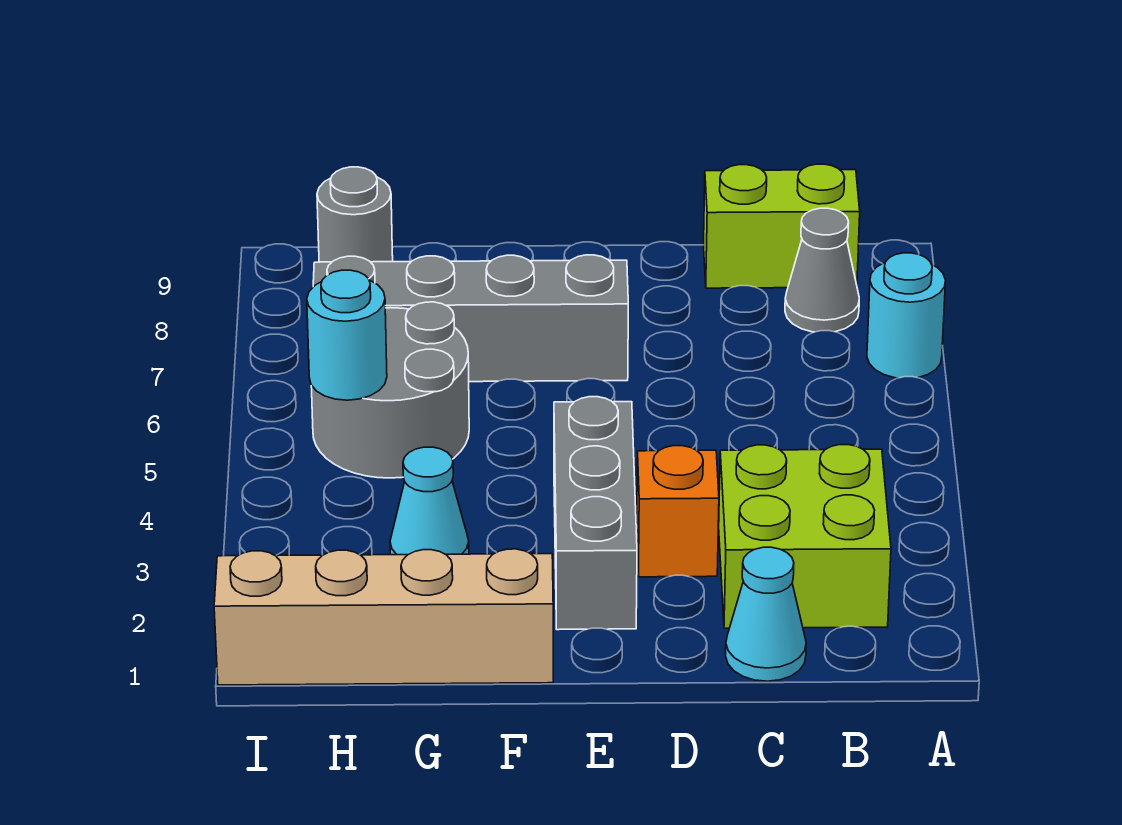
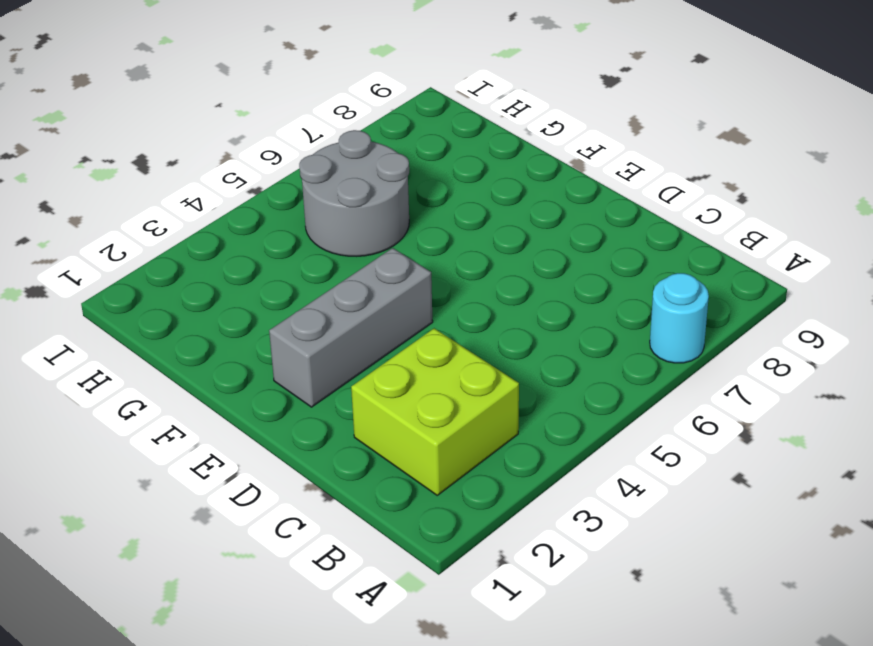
none -> grey cone B8 level 1
none -> lime brick B9:C9 level 1
none -> cyan cone C1 level 1

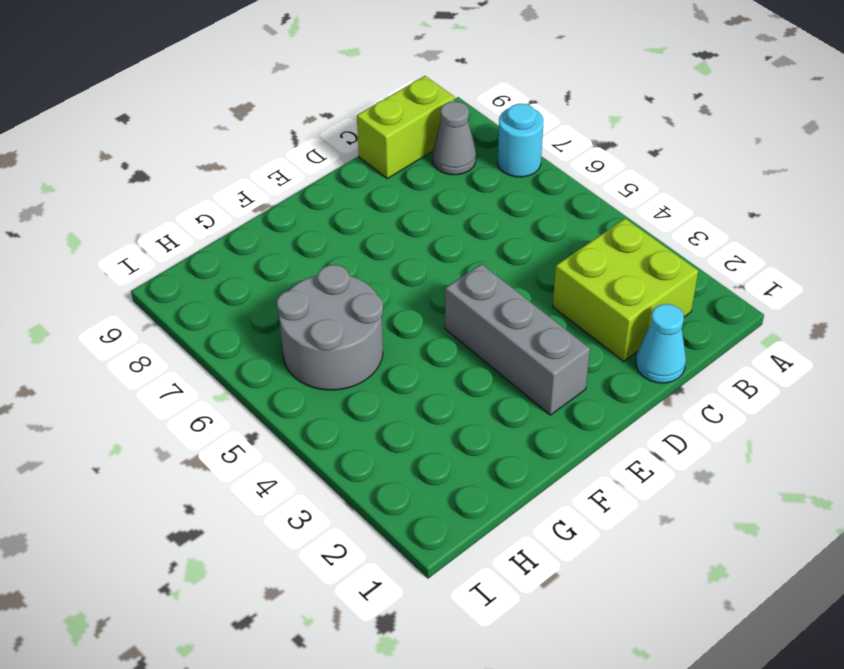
none -> orange brick D3 level 1
none -> grey brick E7:H7 level 1
none -> tan brick F1:I1 level 1

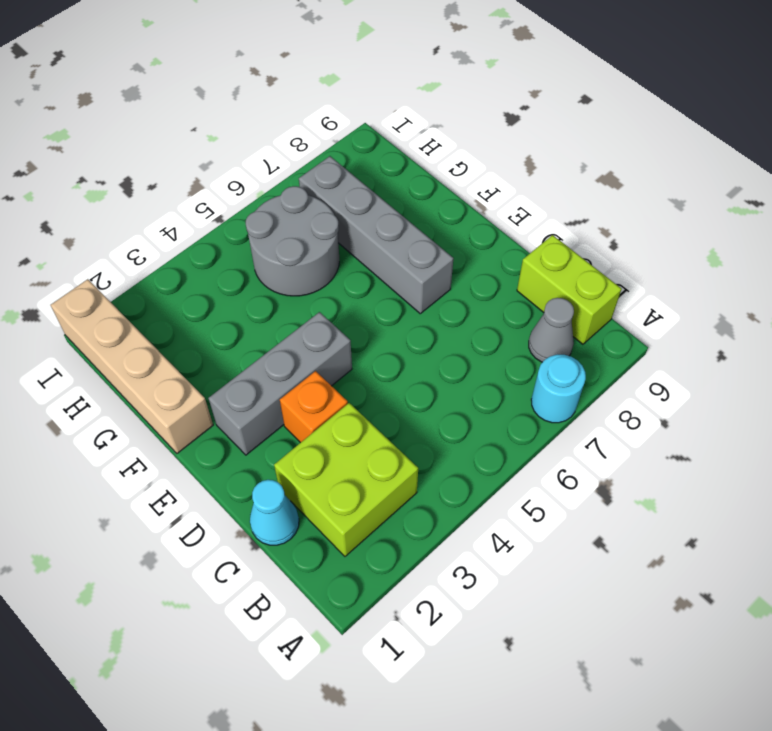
none -> cyan cone G3 level 1
none -> grey round brick H9 level 1
none -> cyan round brick H5 level 2

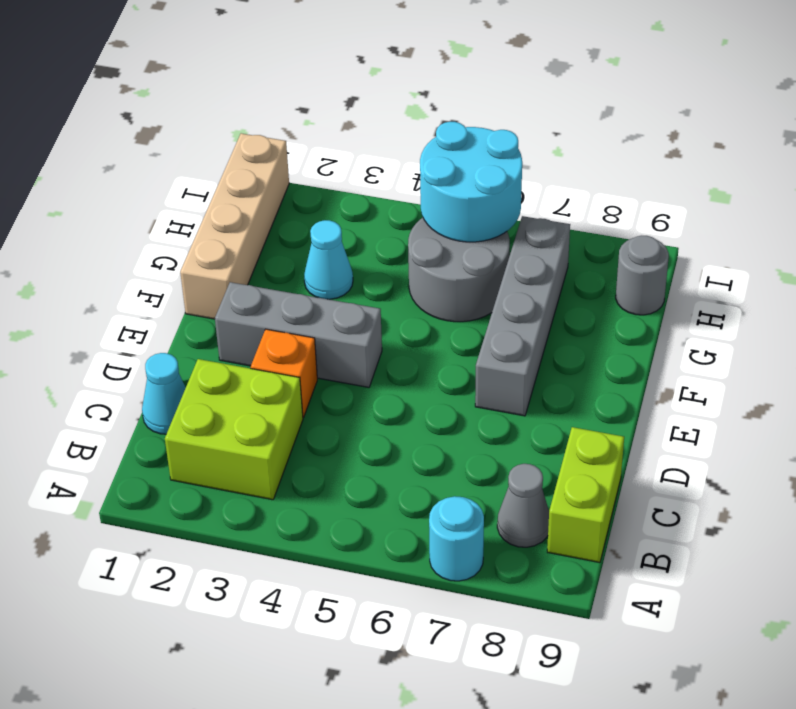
cyan round brick H5:I6 level 2 -> cyan round brick H5 level 2

